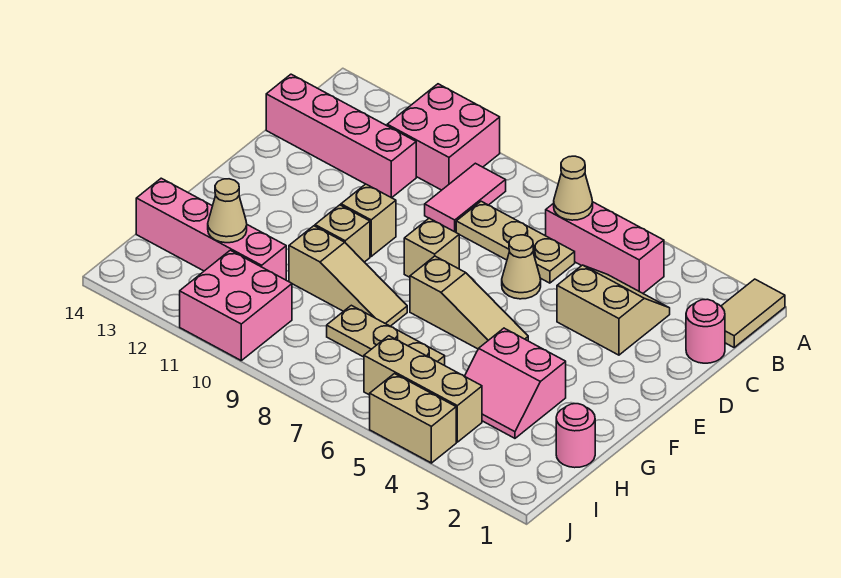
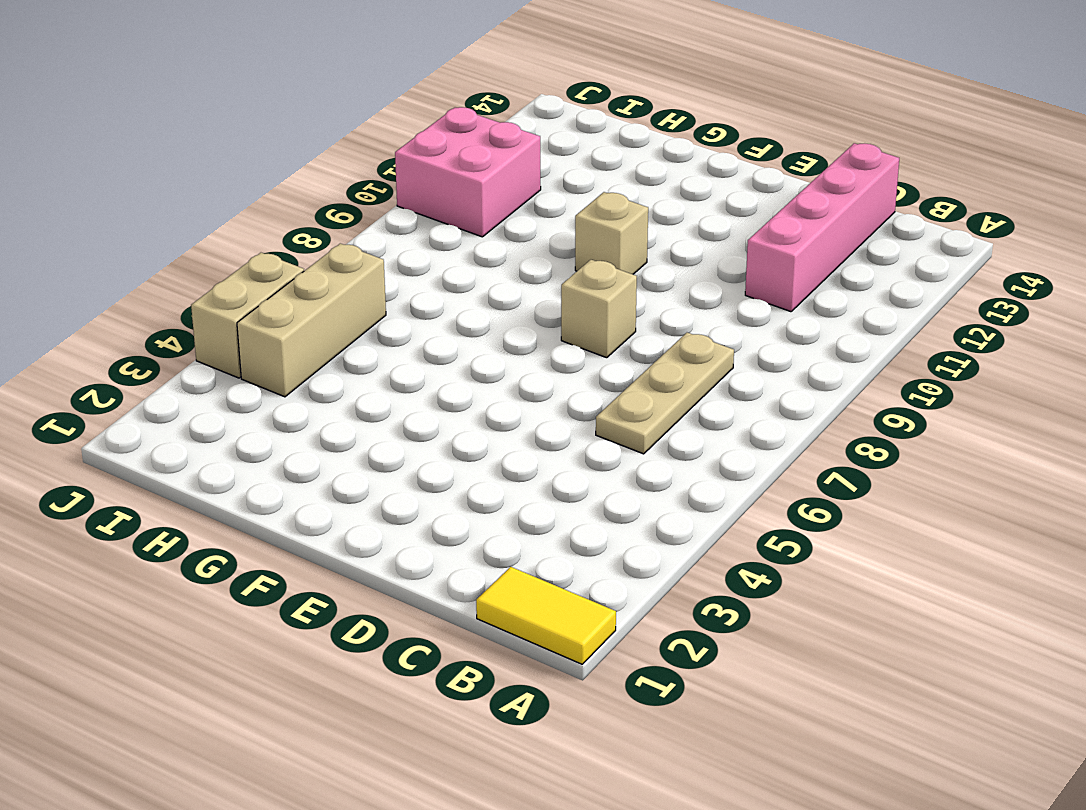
yellow tile A1:B1 level 1 -> tan tile A1:B1 level 1
none -> pink brick A10:B11 level 1
none -> pink brick B4:B6 level 1
none -> pink tile B9:C9 level 1

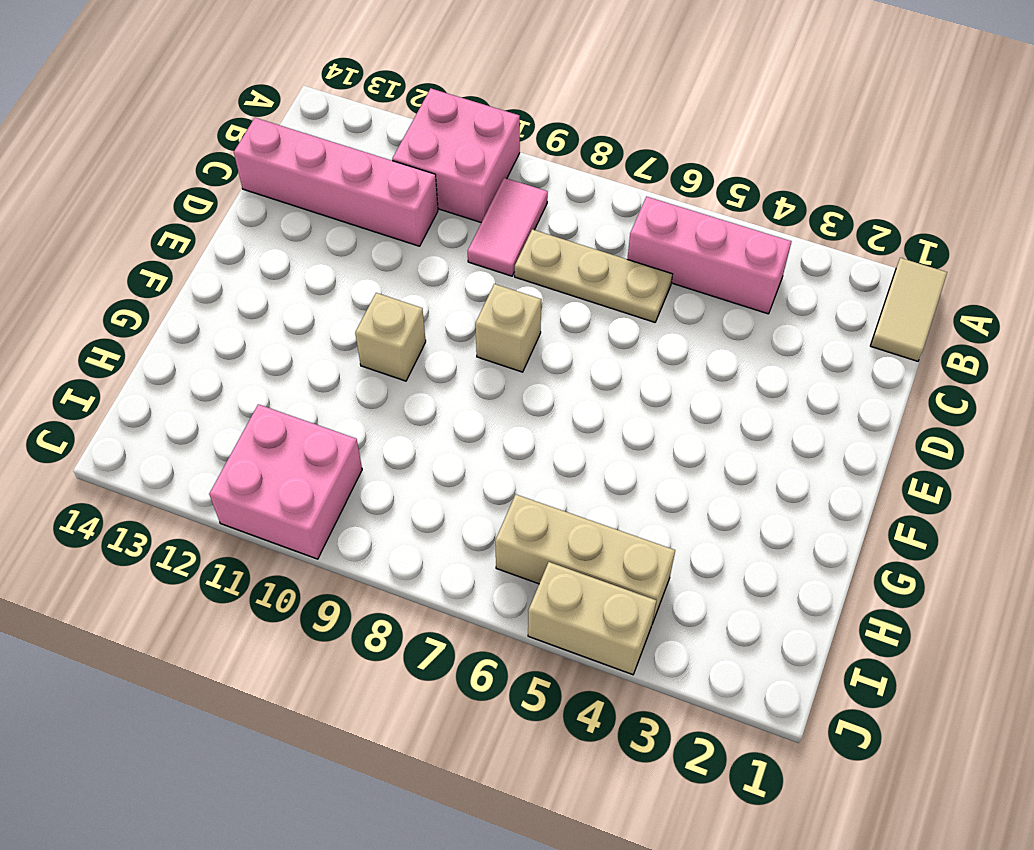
none -> pink round brick C1 level 1
none -> tan slope C3:D4 level 1 top D
none -> tan cone D6 level 1

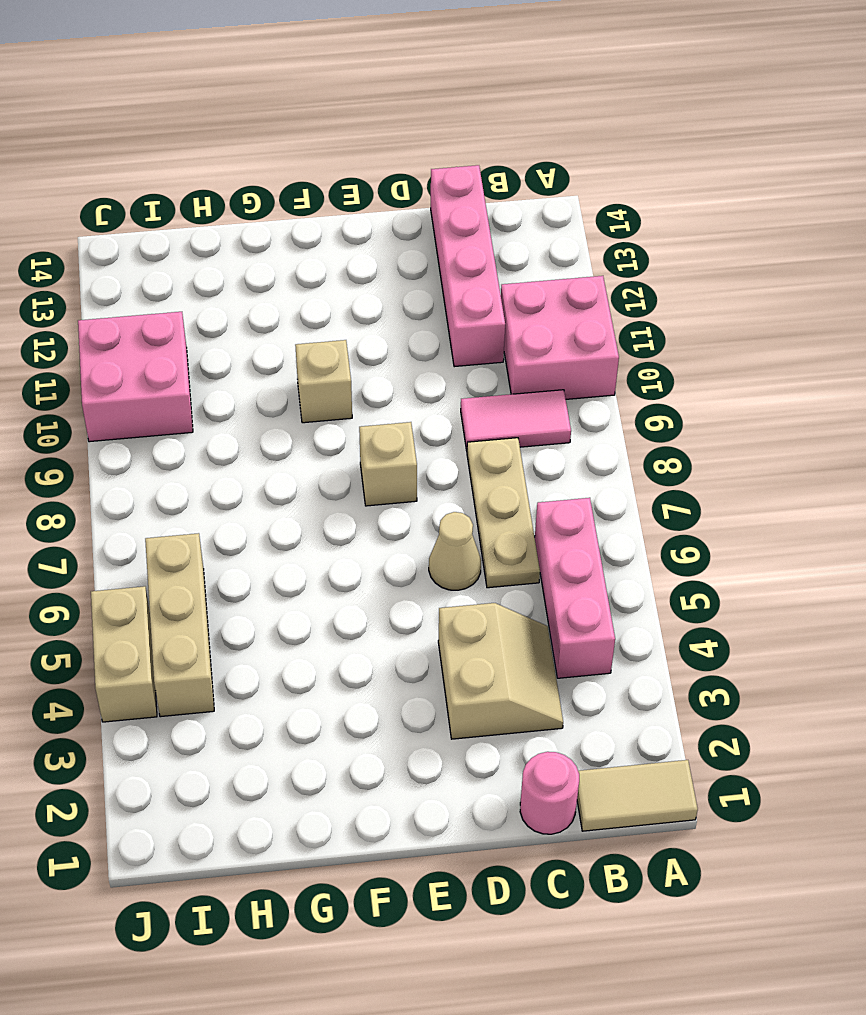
none -> tan brick E10 level 1
none -> tan slope F5:F7 level 1 top 7
none -> pink slope G3:H4 level 1 top G

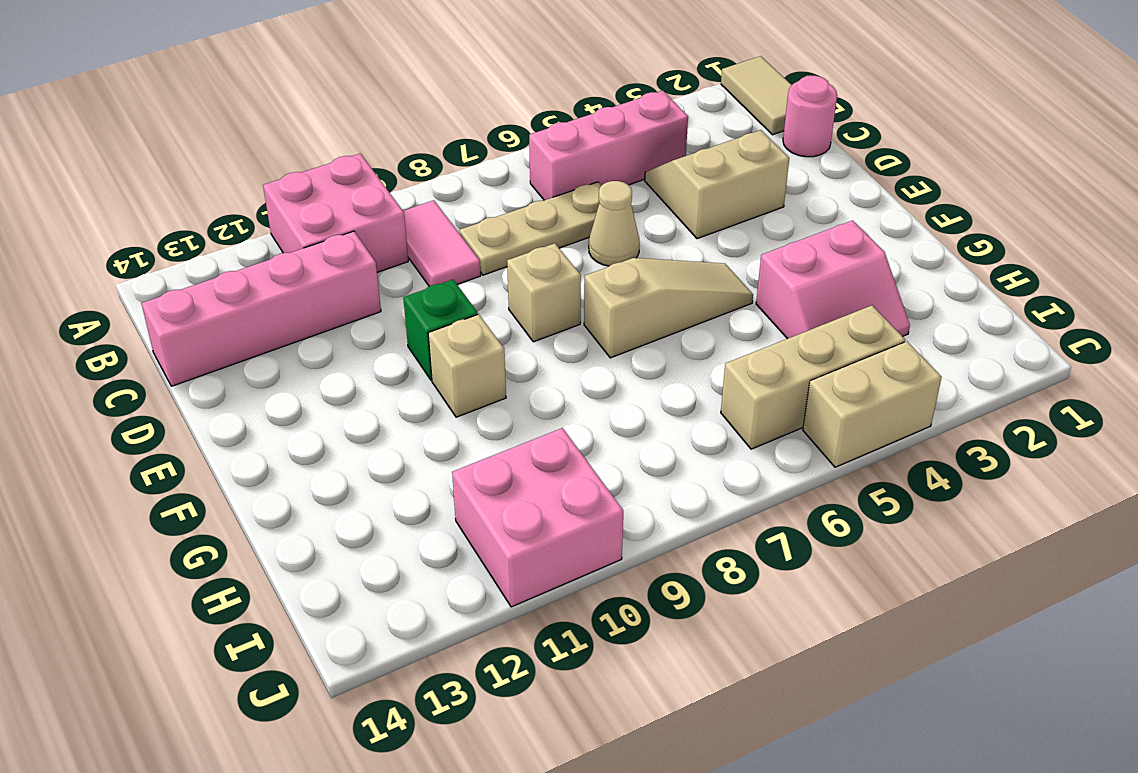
green brick E10 level 1 -> tan brick E10 level 1
none -> tan slope G8:G10 level 1 top 10
none -> pink round brick H1 level 1
none -> tan plate H6:H8 level 1

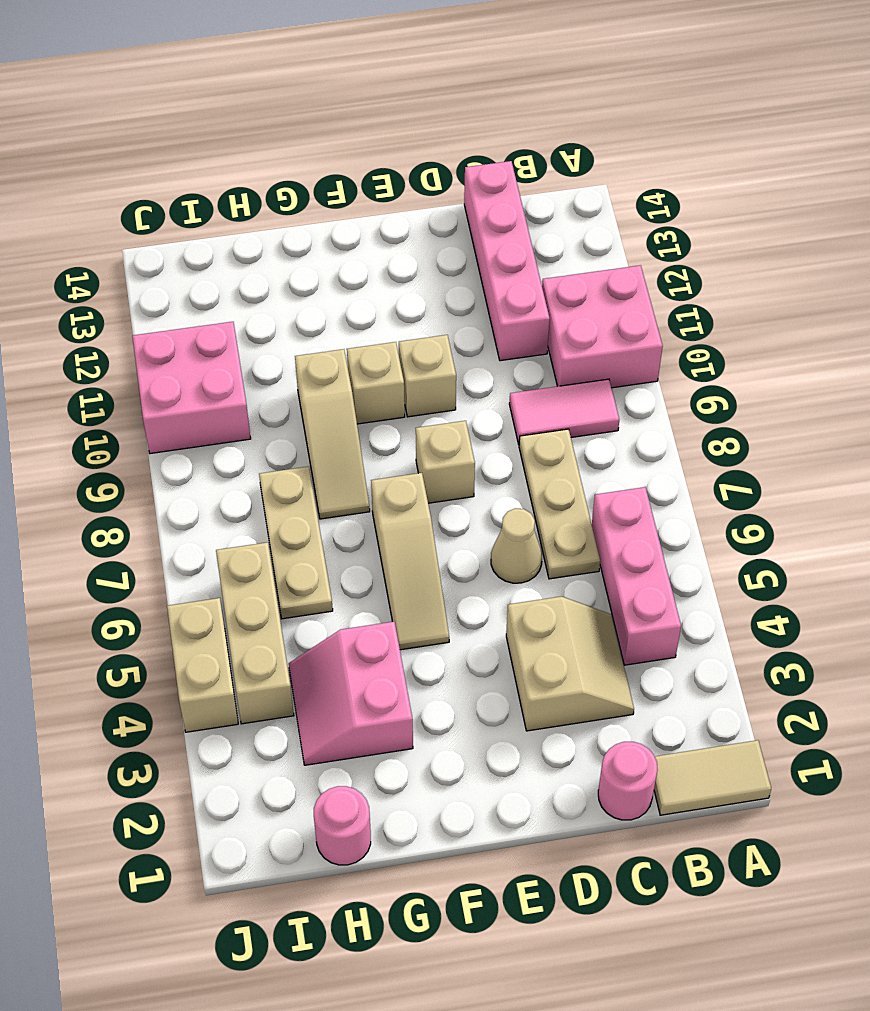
none -> pink brick H11:H14 level 1
none -> tan cone B6 level 2
none -> tan cone H12 level 2

